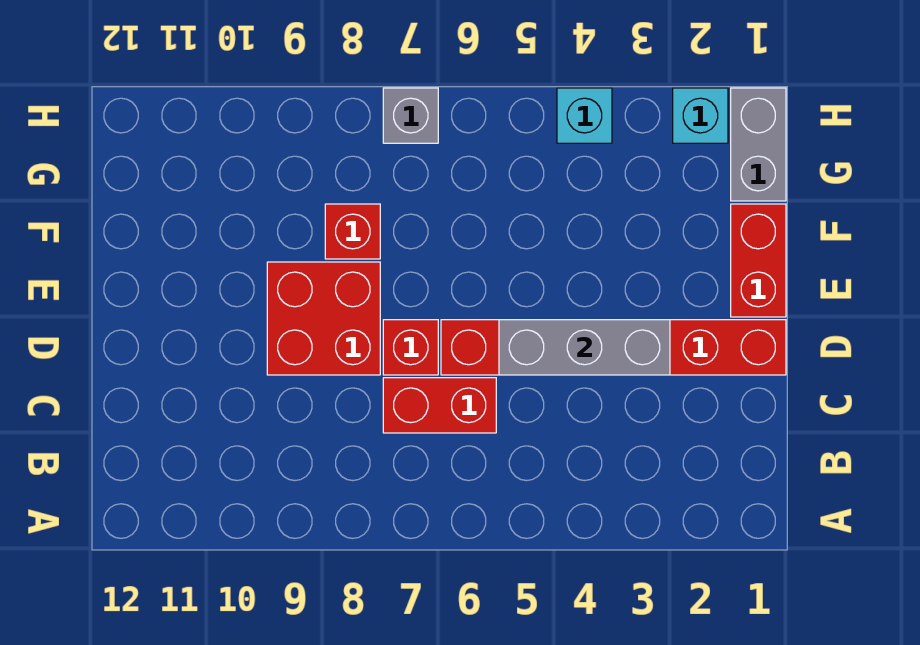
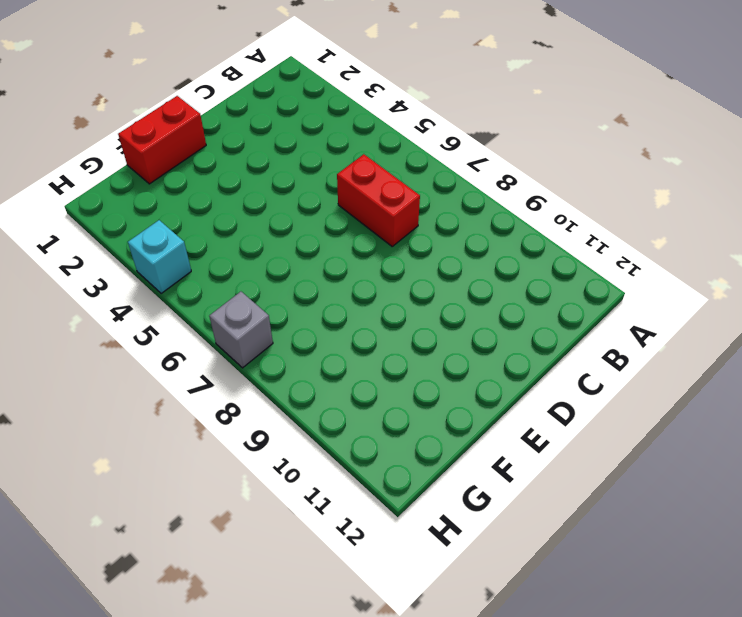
none -> red brick D1:D6 level 1
none -> red brick D7 level 1

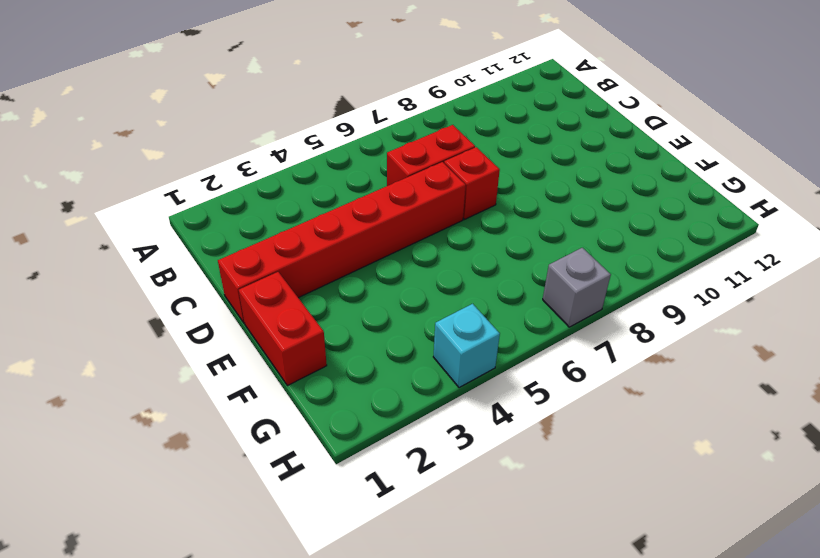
none -> red brick D8:E9 level 1
none -> red brick F8 level 1

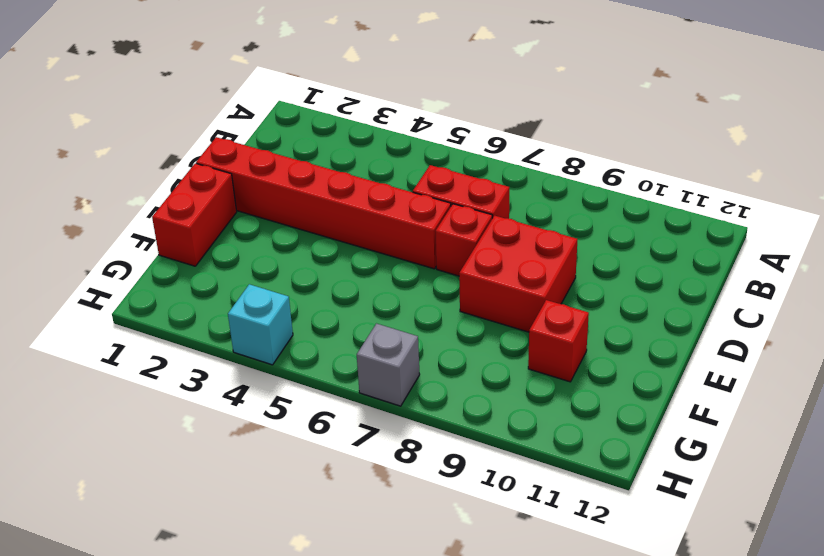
red brick F10 level 1 -> red brick F8 level 1
none -> grey brick G1:H1 level 1
none -> cyan brick H2 level 1

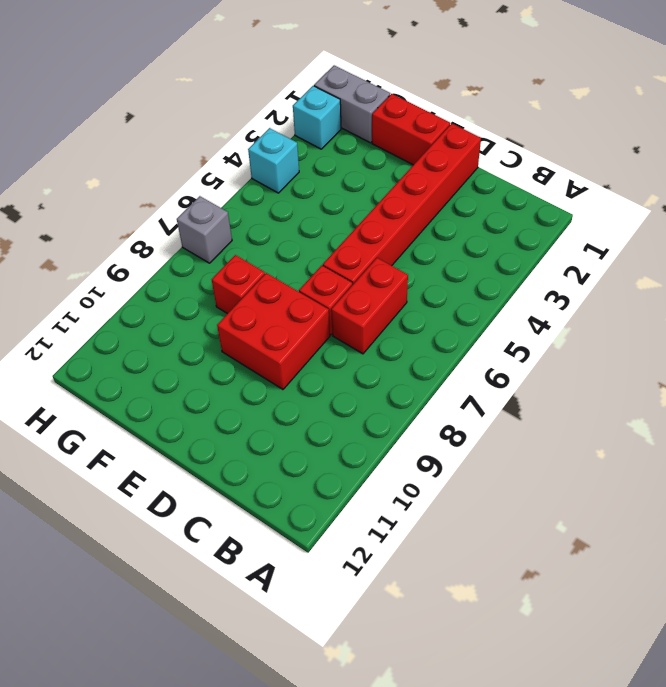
none -> grey brick D3:D5 level 2

